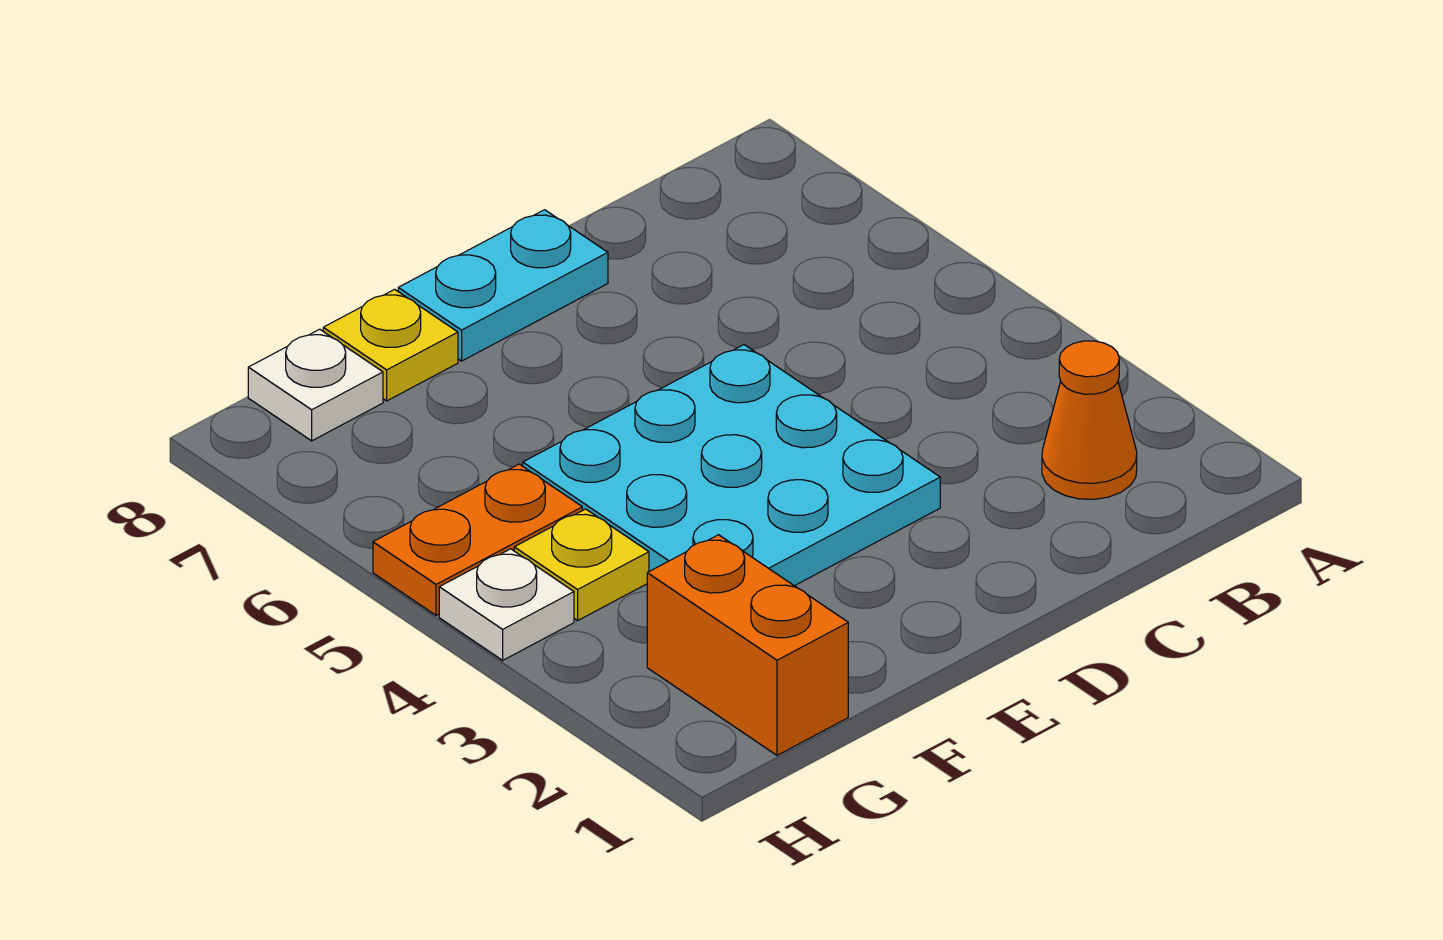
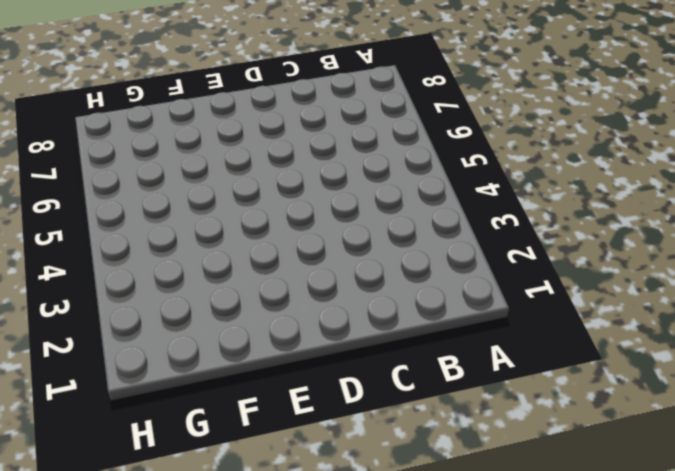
none -> orange cone B2 level 1
none -> cyan plate D3:F5 level 1

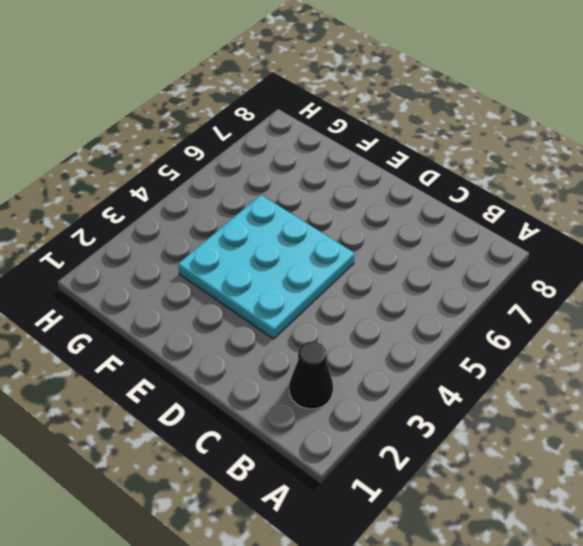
black cone B2 level 1 -> orange cone B2 level 1
none -> cyan plate D8:E8 level 1
none -> yellow plate F8 level 1

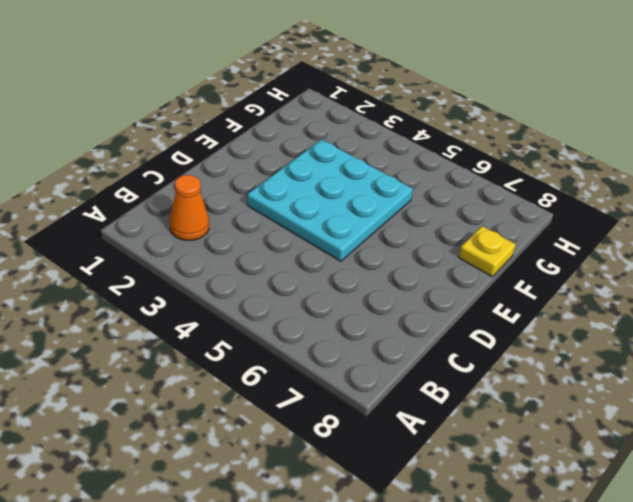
none -> cyan plate D8:E8 level 1
none -> orange brick G1:G2 level 1

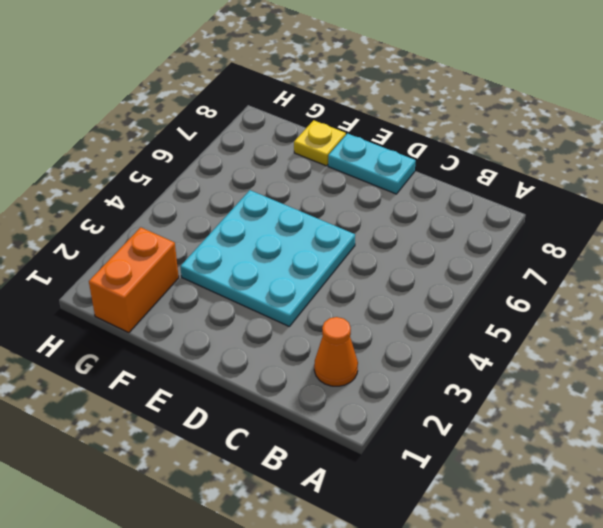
none -> yellow plate G4 level 1
none -> orange plate G5:H5 level 1

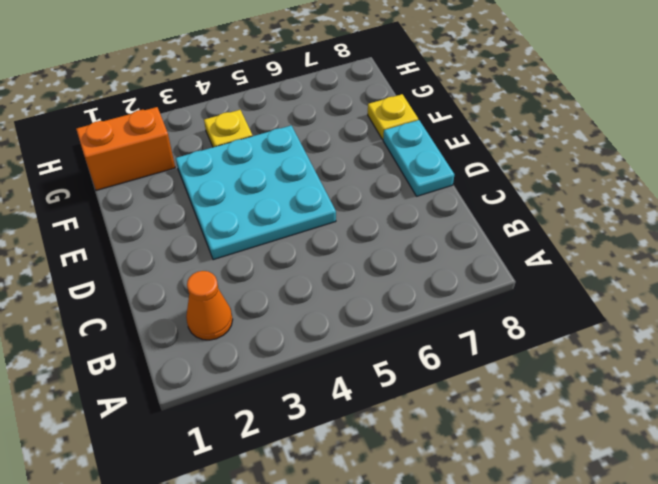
none -> orange plate G5:H5 level 1
none -> white plate G8 level 1

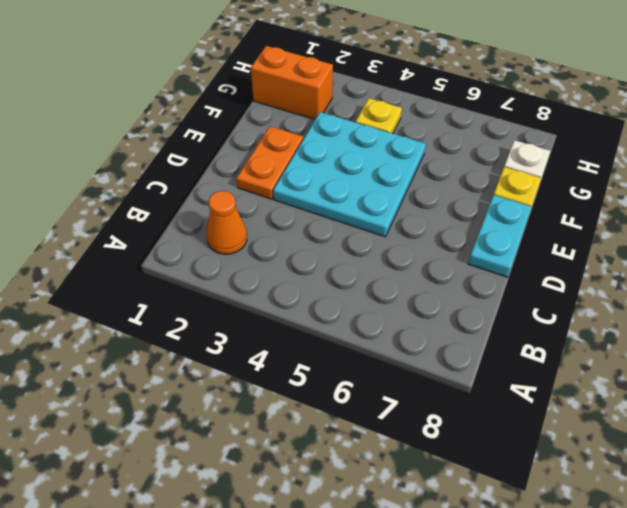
orange plate D2:E2 level 1 -> orange plate G5:H5 level 1
none -> white plate H4 level 1

